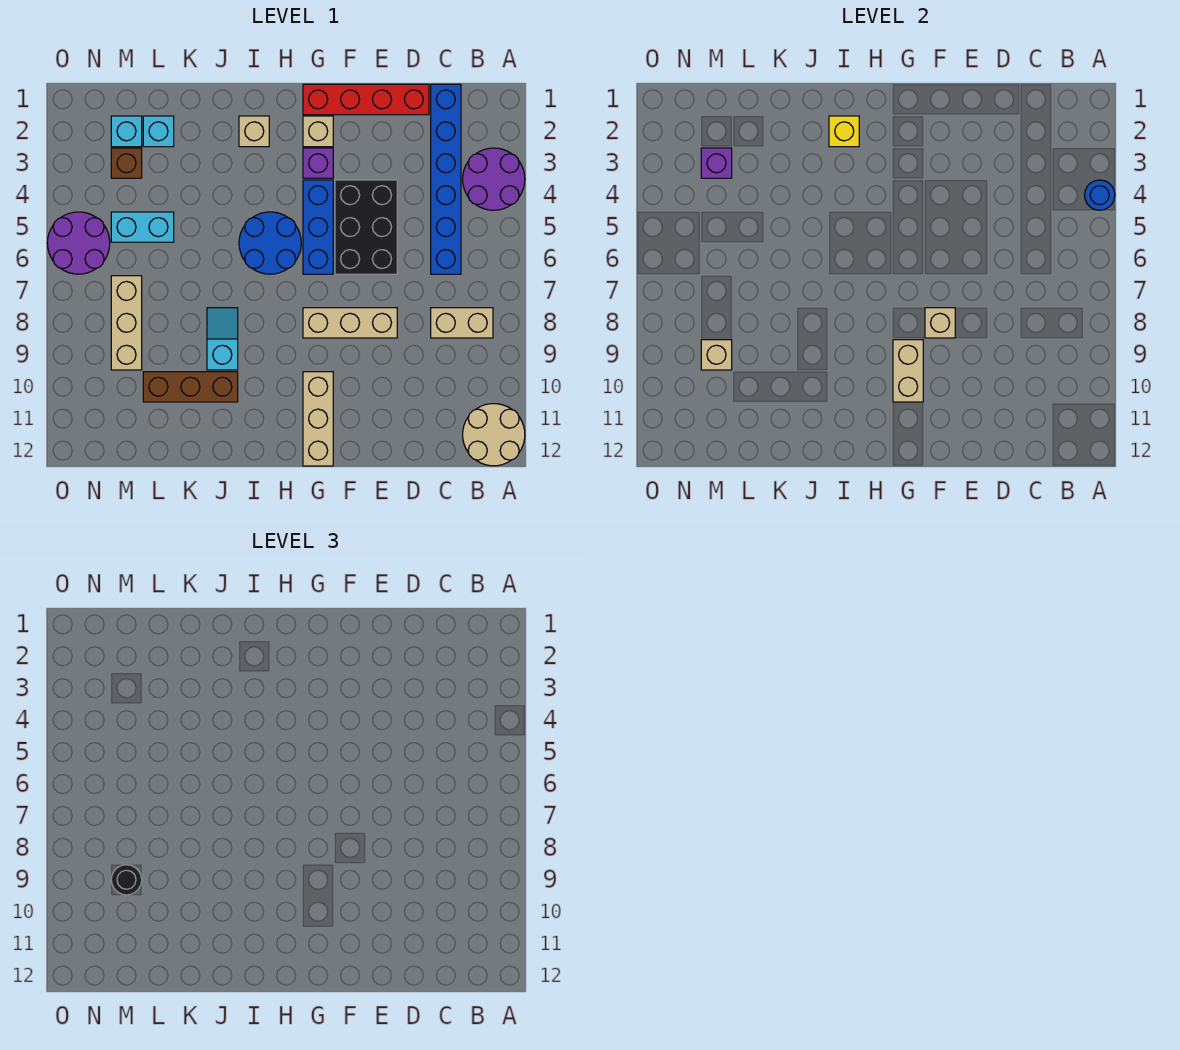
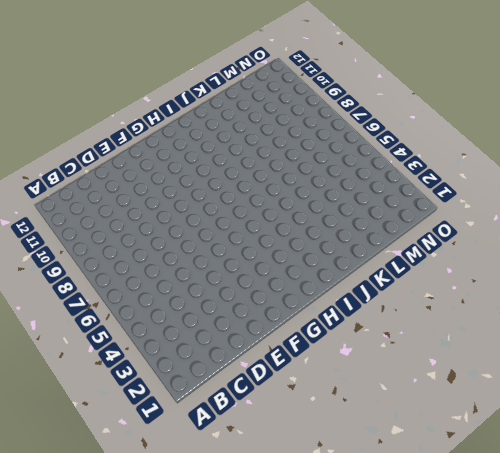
none -> purple round brick A3:B4 level 1
none -> tan round brick A11:B12 level 1
none -> tan brick B8:C8 level 1

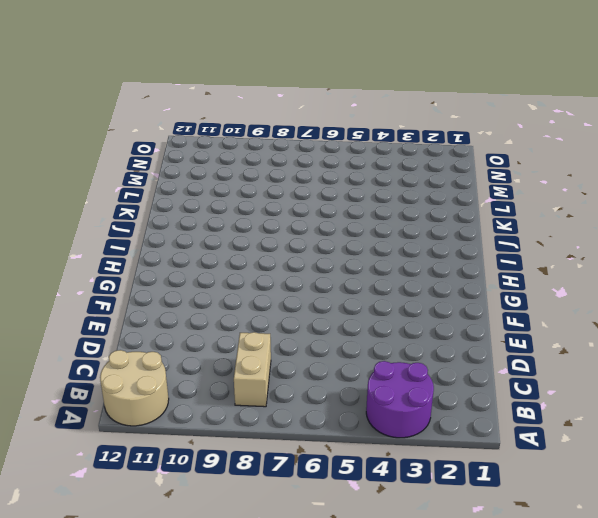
none -> blue brick C1:C6 level 1
none -> red brick D1:G1 level 1
none -> black brick E4:F6 level 1

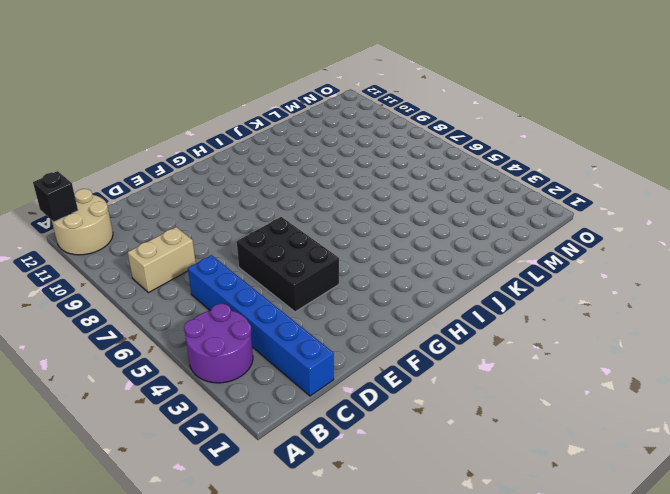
black brick A12 level 2 -> none
none -> red brick D1:G1 level 1
none -> tan brick E8:G8 level 1
none -> tan brick G2 level 1

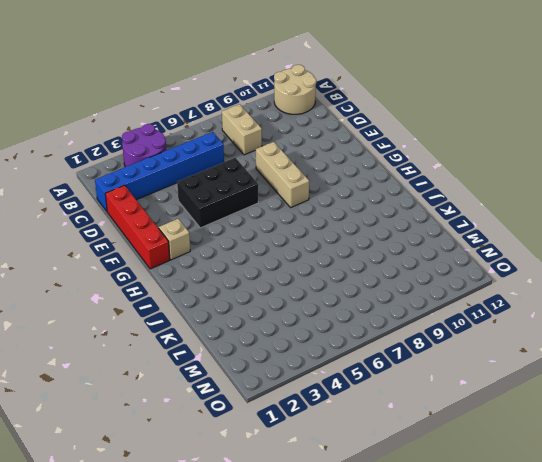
none -> purple brick G3 level 1
none -> blue brick G4:G6 level 1
none -> tan brick G10:G12 level 1

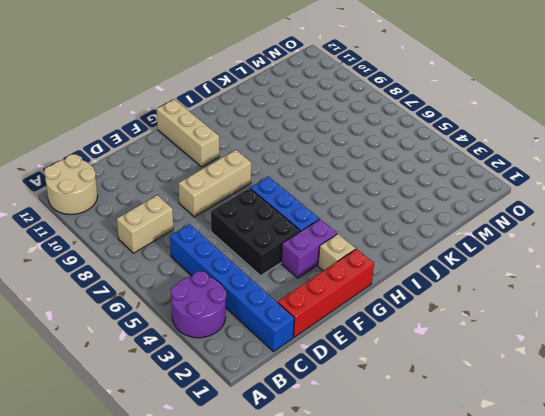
purple brick F3:G3 level 1 -> purple brick G3 level 1
none -> blue round brick H5:I6 level 1
none -> tan brick I2 level 1
none -> cyan slope J8:J9 level 1 top 9

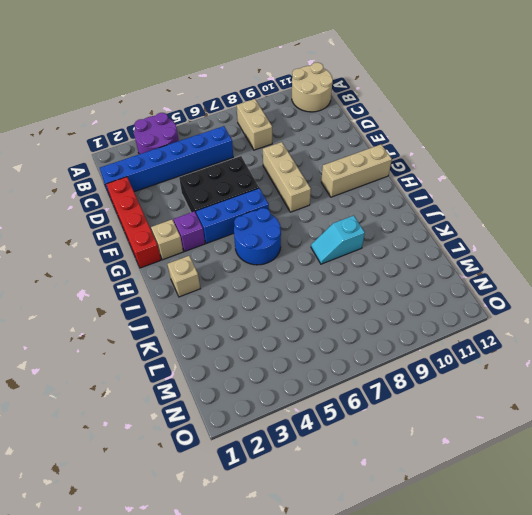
none -> brown brick J10:L10 level 1
none -> cyan brick L2 level 1
none -> cyan brick L5:M5 level 1

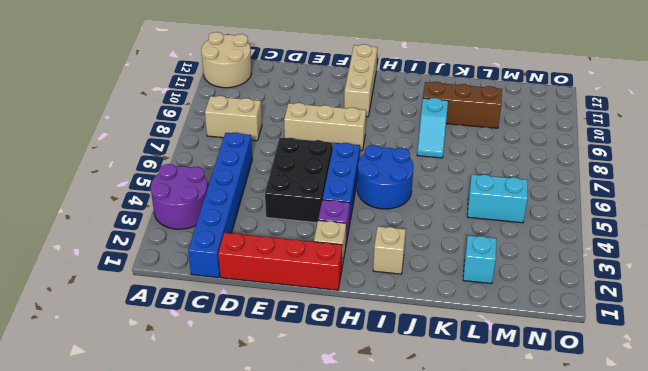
none -> cyan brick M2 level 1
none -> brown brick M3 level 1
none -> tan brick M7:M9 level 1

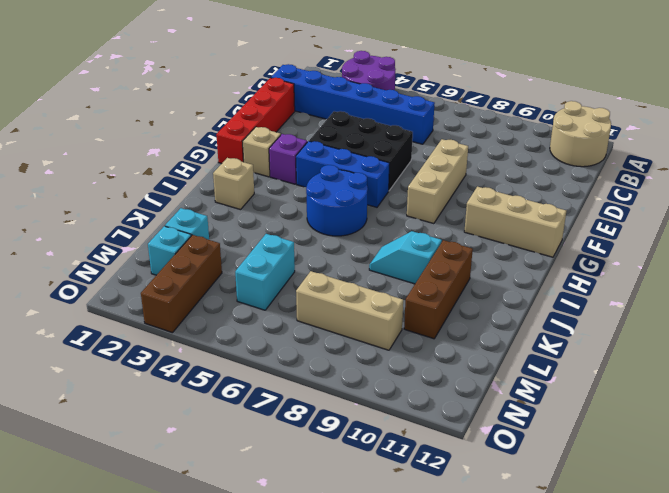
brown brick M3:O3 level 1 -> brown brick M3 level 1
none -> tan brick B8:C8 level 1
none -> purple round brick N5:O6 level 1
none -> blue round brick A4 level 2

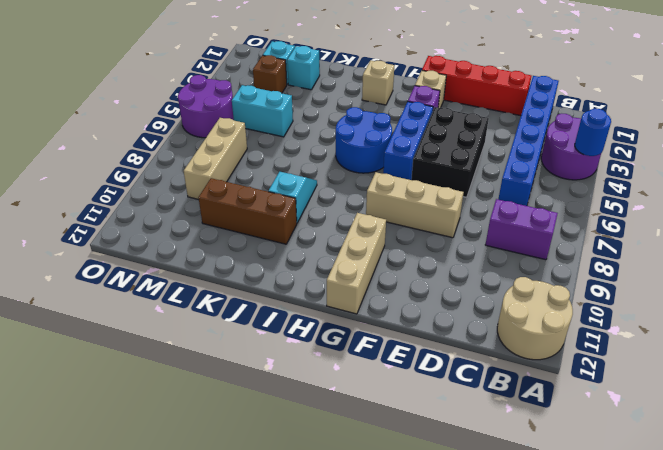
purple brick B8:C8 level 1 -> tan brick B8:C8 level 1
none -> tan brick F8 level 2
none -> tan brick G9:G10 level 2
none -> yellow brick I2 level 2

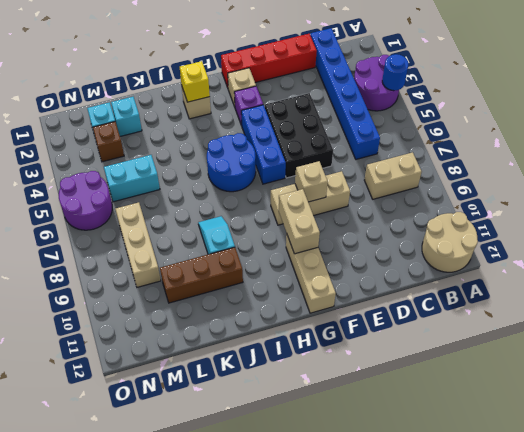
none -> purple brick M3 level 2
none -> tan brick M9 level 2
none -> black round brick M9 level 3

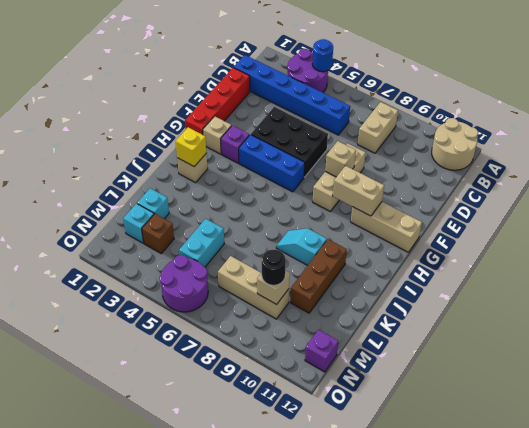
purple brick N12 level 1 -> purple brick M3 level 2
none -> blue round brick H5:I6 level 1

